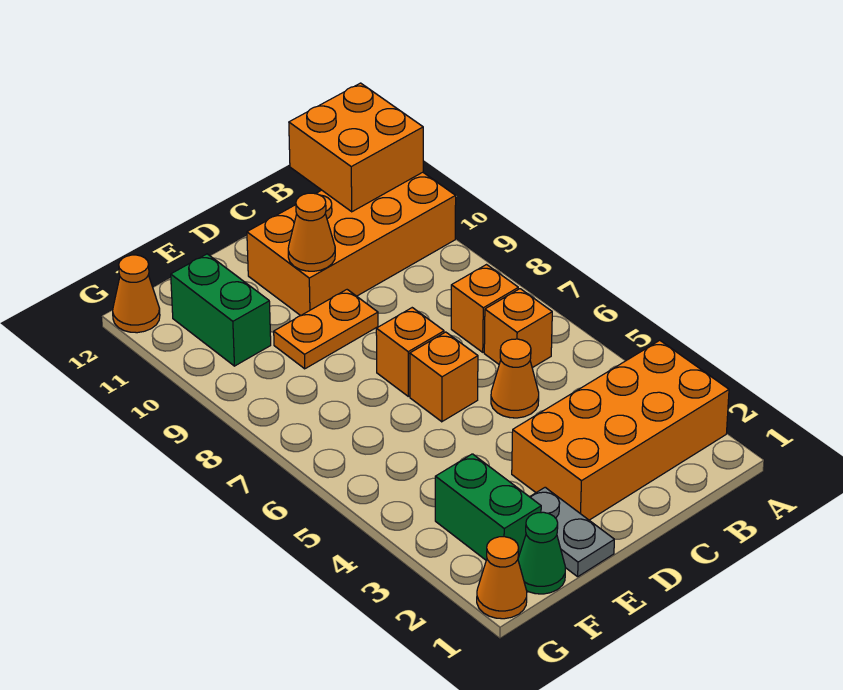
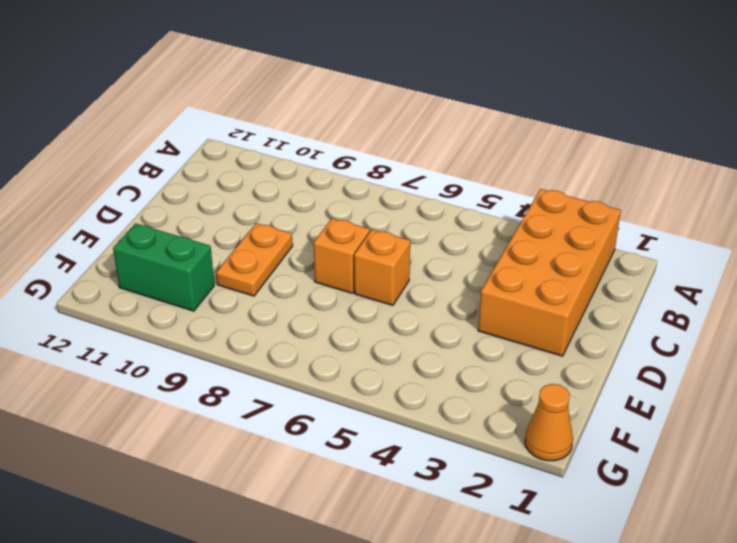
none -> orange brick A10:D11 level 1
none -> orange brick B6 level 1
none -> orange brick B7 level 1

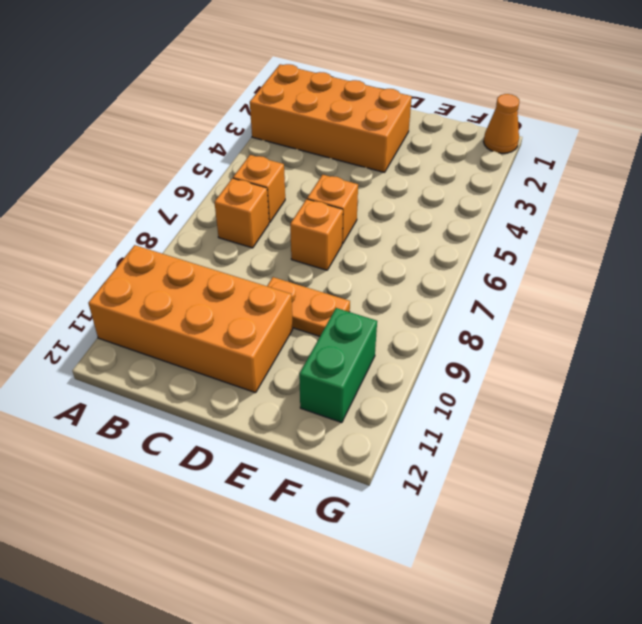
none -> orange cone C5 level 1
none -> grey plate E1:E2 level 1
none -> green cone F1 level 1

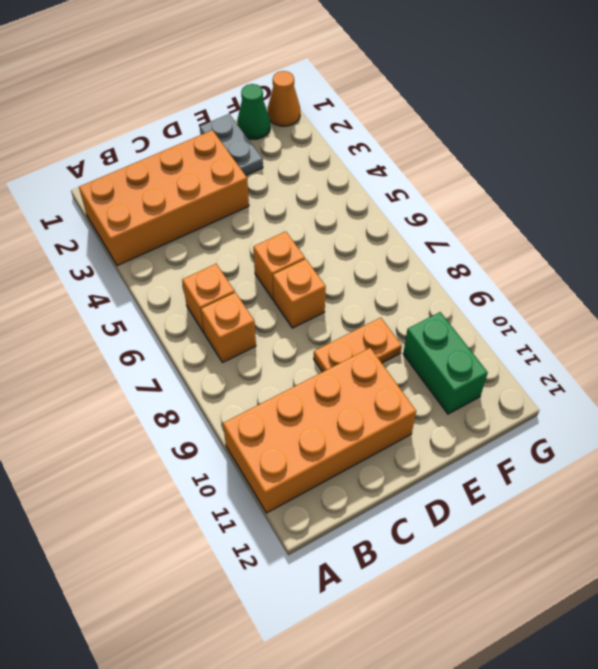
none -> orange cone C5 level 1
none -> green brick F2:F3 level 1
none -> orange cone G12 level 1

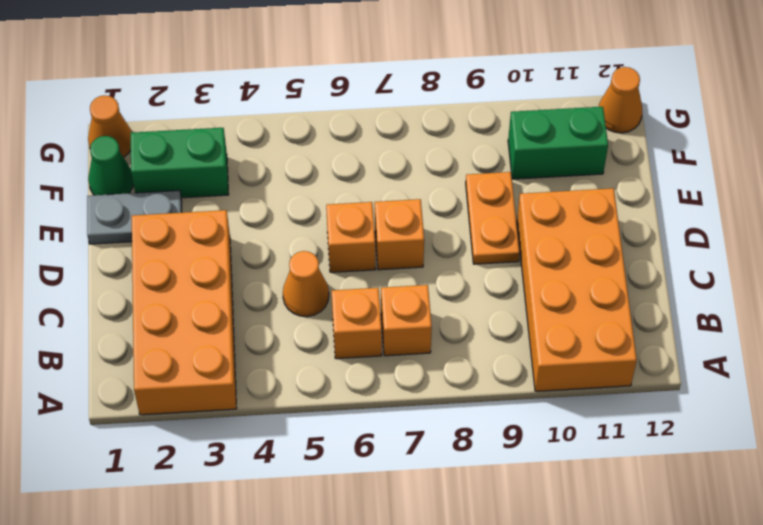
none -> orange brick A11:B12 level 2
none -> orange cone D10 level 2

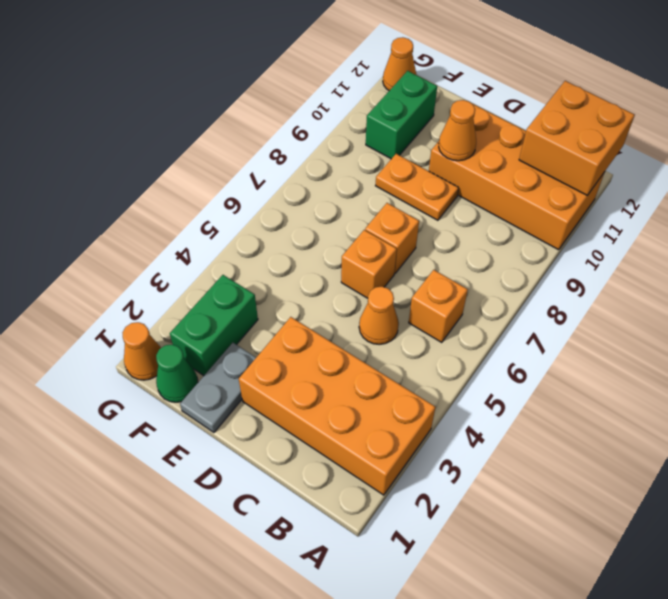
none -> orange brick B7 level 1

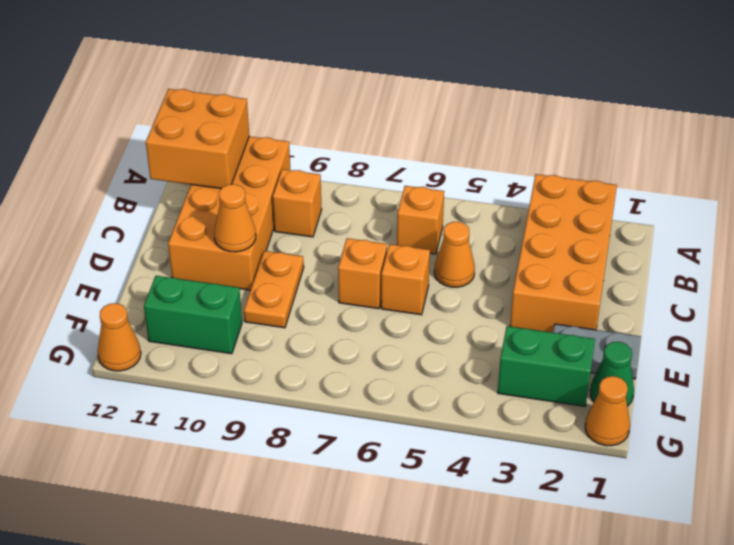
orange brick B9 level 1 -> orange brick B7 level 1

